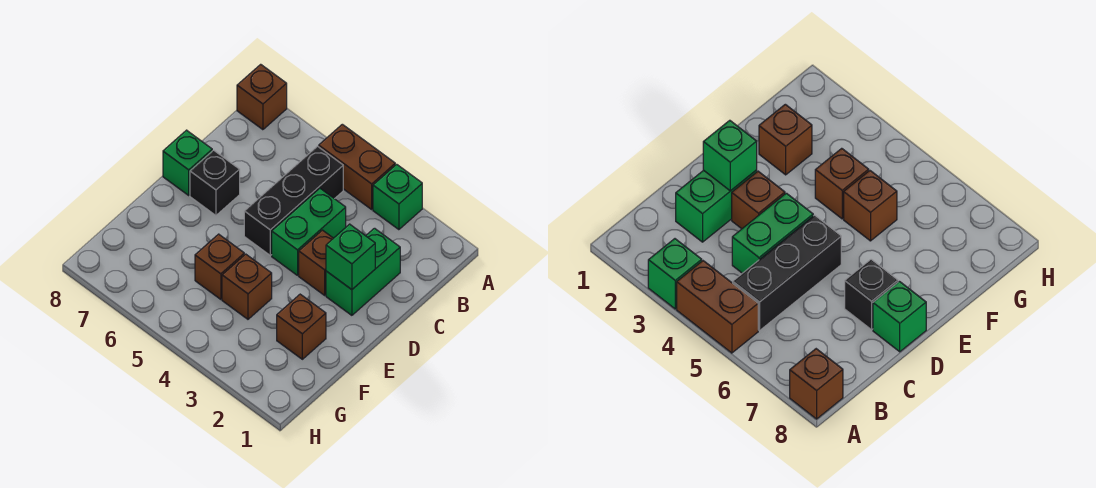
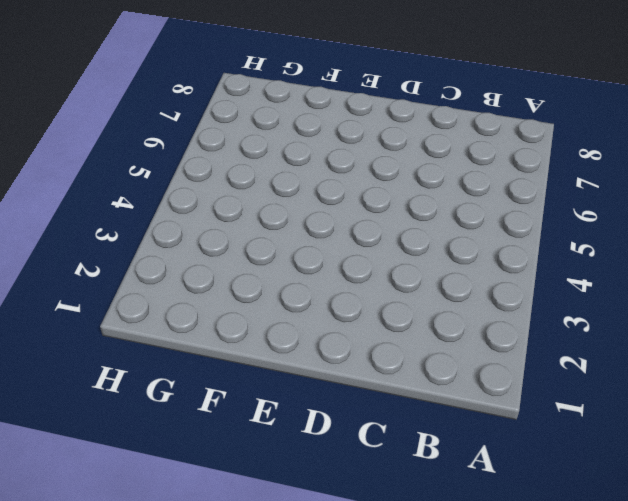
none -> green brick A3 level 1
none -> brown brick A4:A5 level 1
none -> brown brick A8 level 1

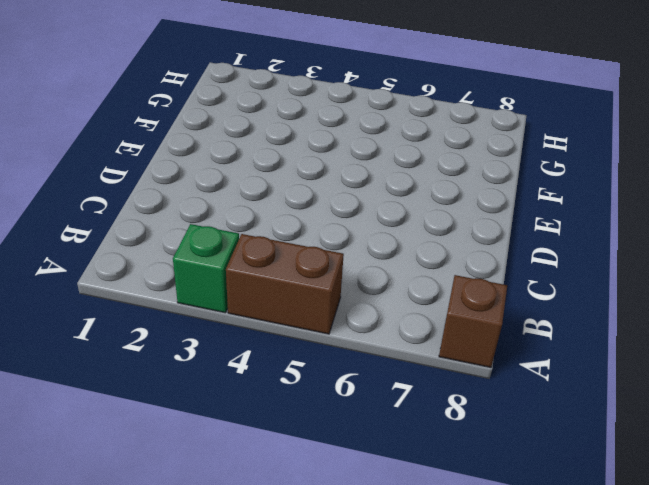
none -> black brick B5:D5 level 1
none -> green brick C2:D2 level 1
none -> green brick C4:D4 level 1

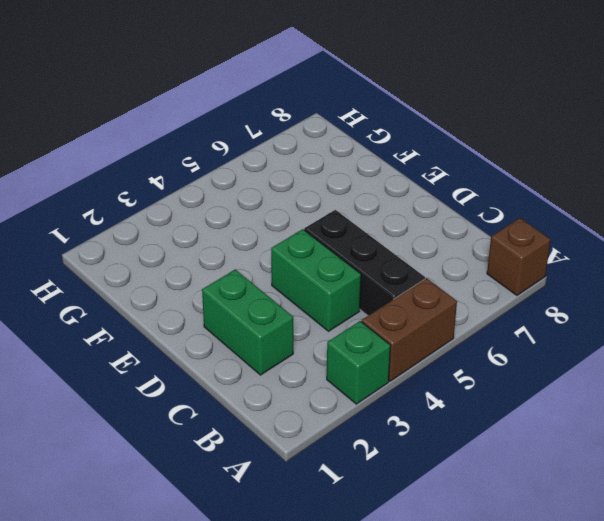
none -> brown brick D3 level 1
none -> black brick D7 level 1
none -> green brick D8 level 1

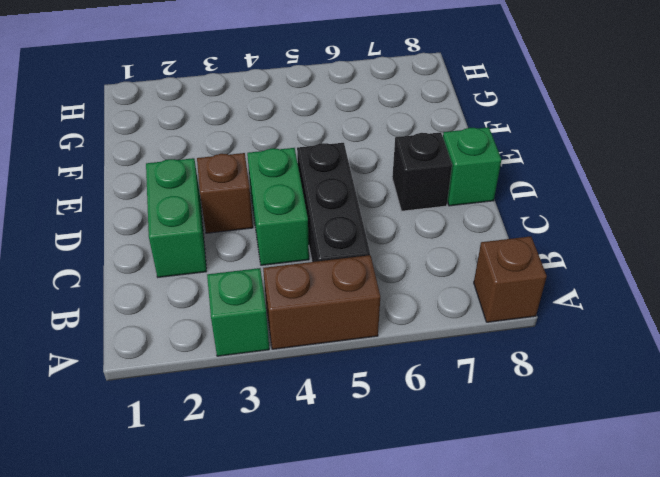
none -> brown brick F2 level 1
none -> brown brick F4 level 1
none -> brown brick F5 level 1

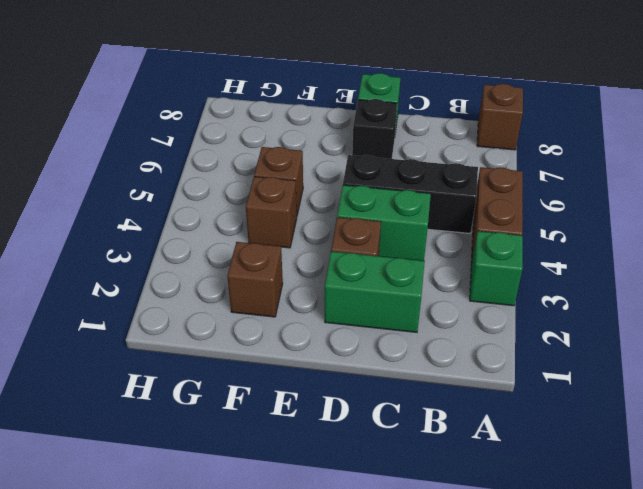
none -> green brick D2 level 2

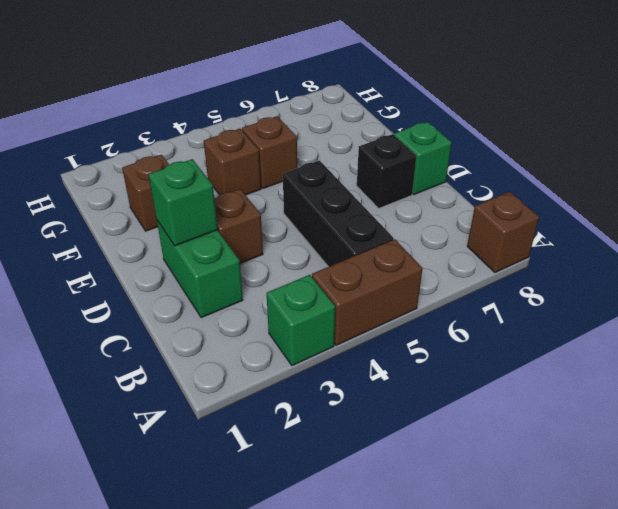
none -> green brick C4:D4 level 1

